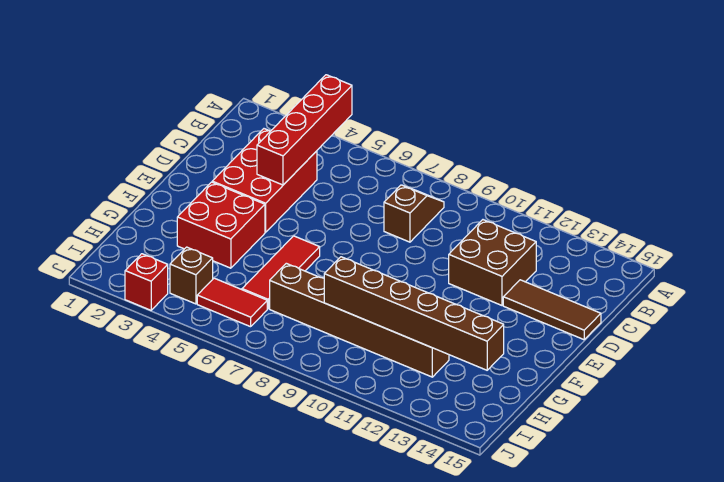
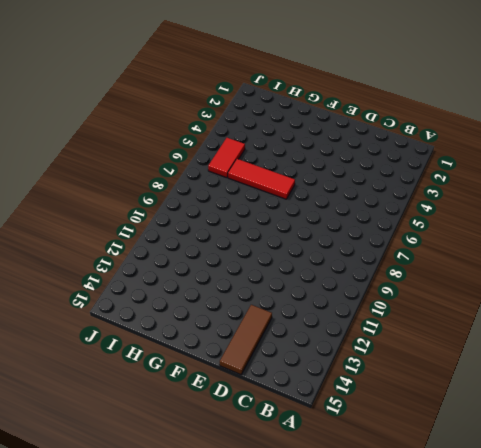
none -> brown slope B8:C8 level 1 top C
none -> red brick C3:E4 level 1
none -> brown brick C11:D12 level 1

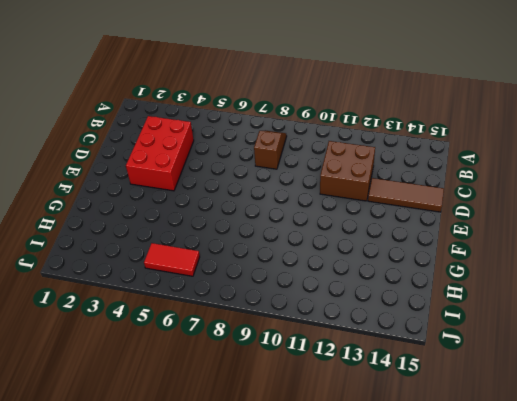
none -> red brick F3:G4 level 1
none -> red tile F6:H6 level 1
none -> brown brick H7:H12 level 1

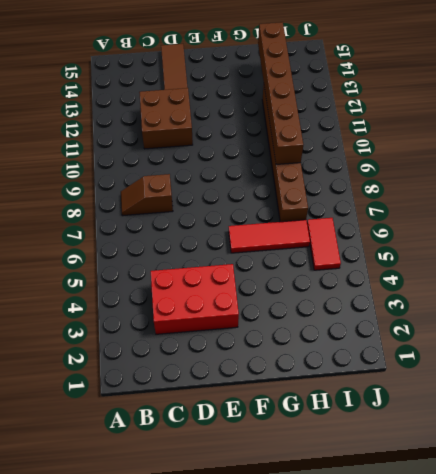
none -> red brick F3:G4 level 1
none -> brown brick I4 level 1
none -> red brick J3 level 1

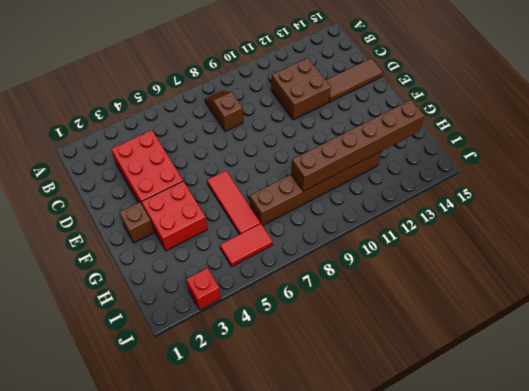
brown brick F2 level 1 -> brown brick I4 level 1
none -> red brick A4:D4 level 2

